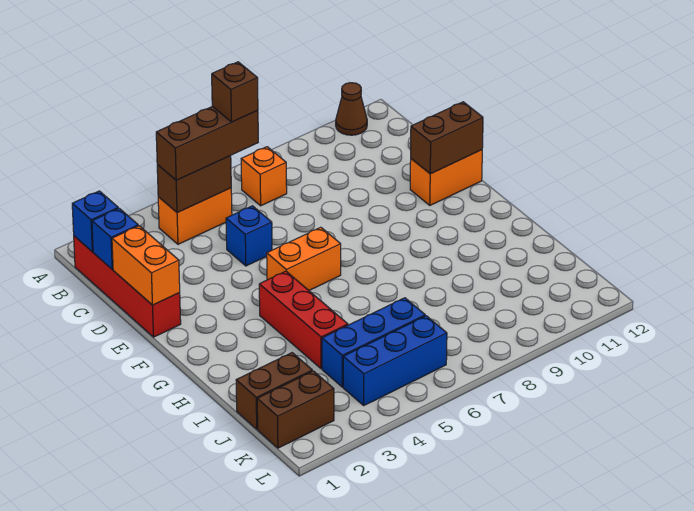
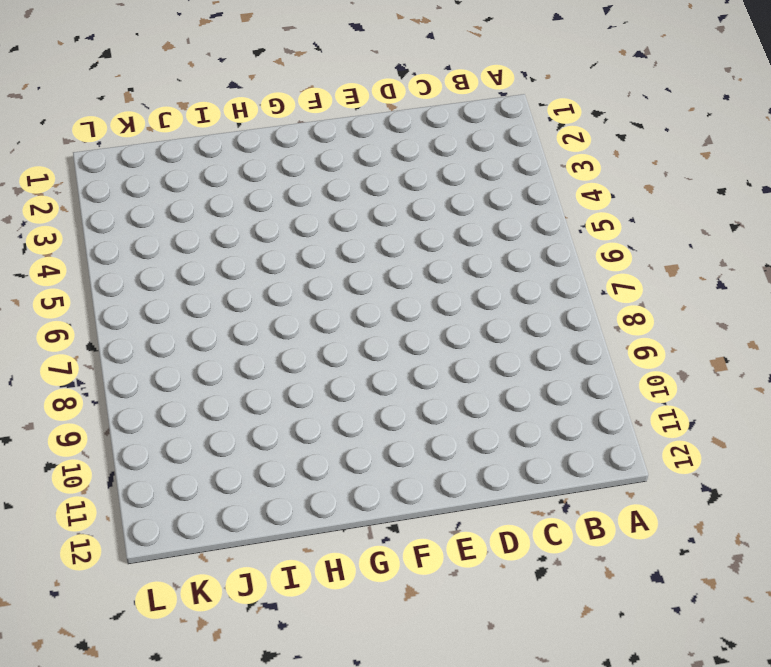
none -> brown cone A11 level 1
none -> red brick B1:E1 level 1
none -> orange brick B4:B5 level 1

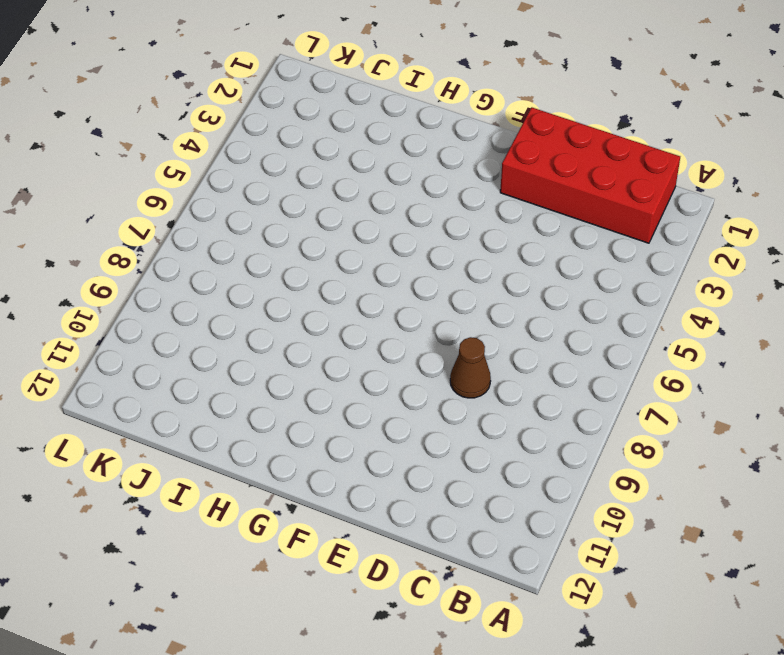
red brick B1:E2 level 1 -> red brick B1:E1 level 1
brown cone D8 level 1 -> brown cone A11 level 1
none -> orange brick B4:B5 level 1
none -> orange brick B7 level 1
none -> blue brick D5 level 1

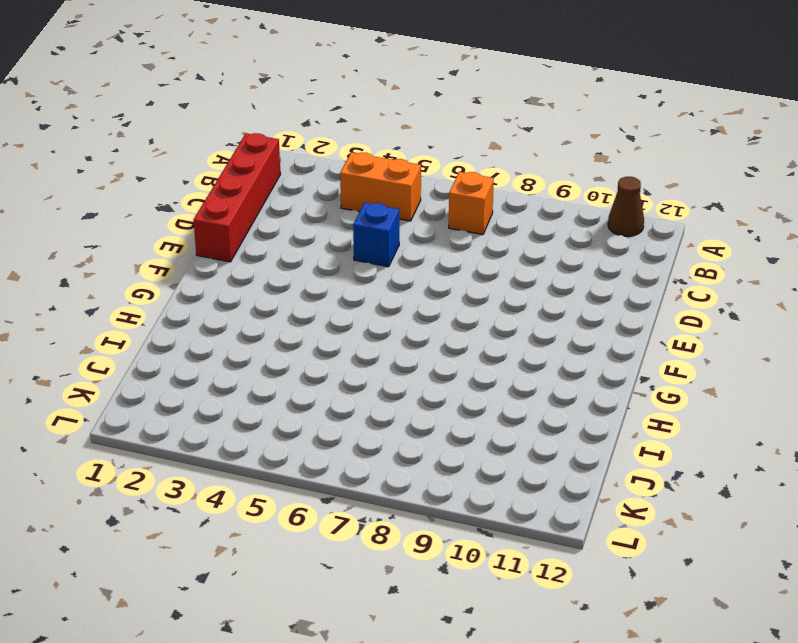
none -> orange brick E11:E12 level 1
none -> orange brick F5:F6 level 1
none -> red brick G4:I4 level 1

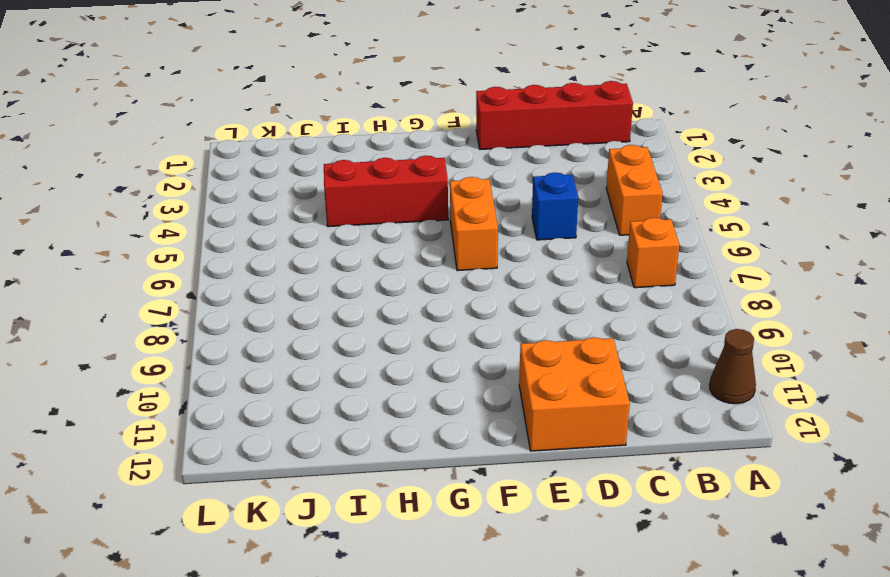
orange brick D11:E12 level 1 -> orange brick E11:E12 level 1
none -> brown brick J1:J2 level 1
none -> blue brick J4:J6 level 1
none -> brown brick K1:K2 level 1

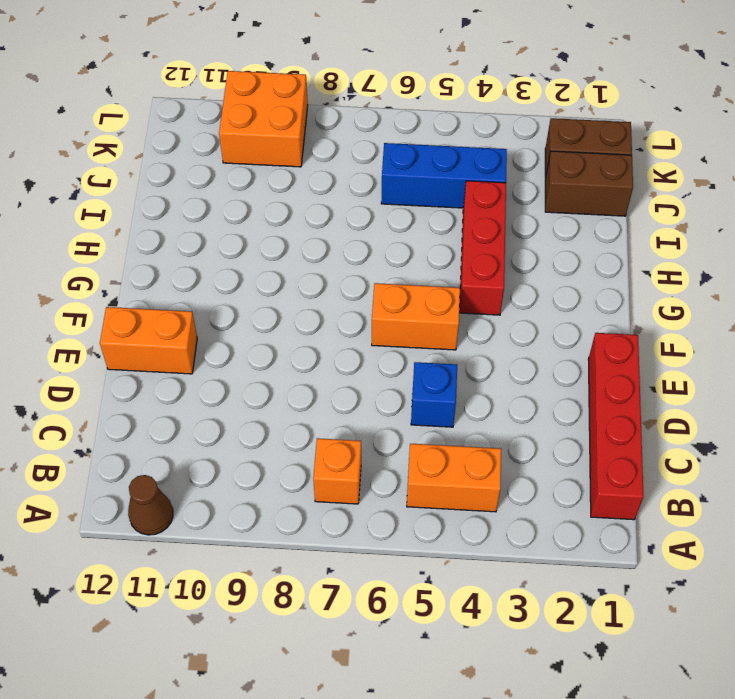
orange brick K9:L10 level 1 -> none
none -> blue brick K4:K6 level 1
none -> blue brick B1 level 2
none -> brown brick B4:B5 level 2

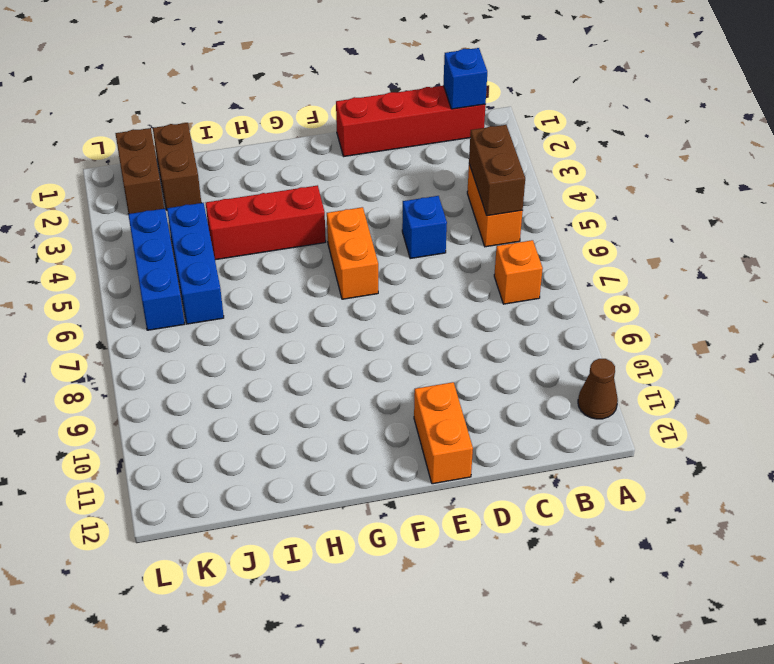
none -> blue brick C1 level 2
none -> orange brick D1:E1 level 2
none -> brown brick E11:E12 level 2

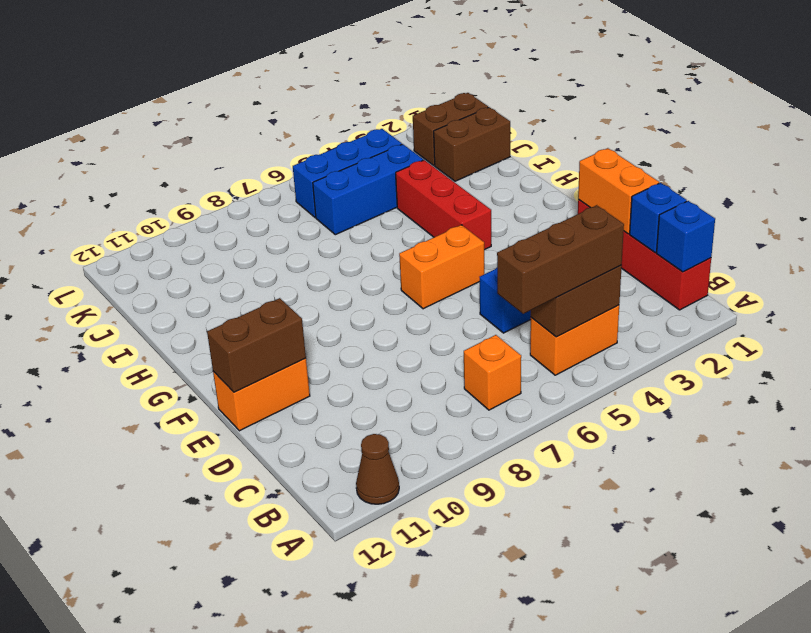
none -> brown brick B6 level 4

